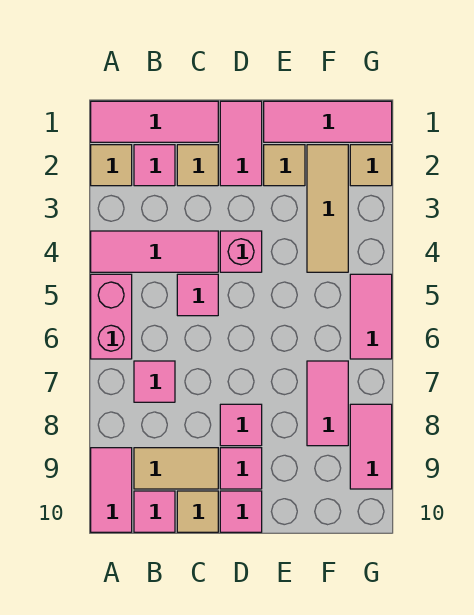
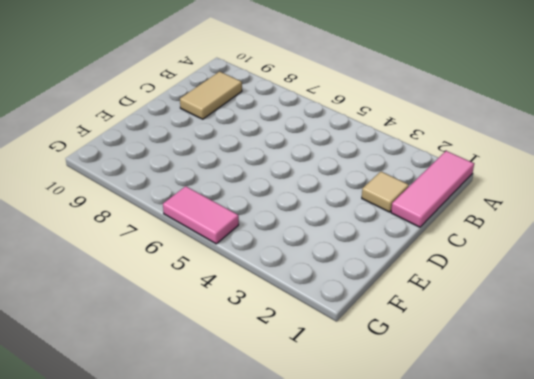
none -> tan tile A2 level 1
none -> pink tile A4:C4 level 1
none -> pink brick A5:A6 level 1

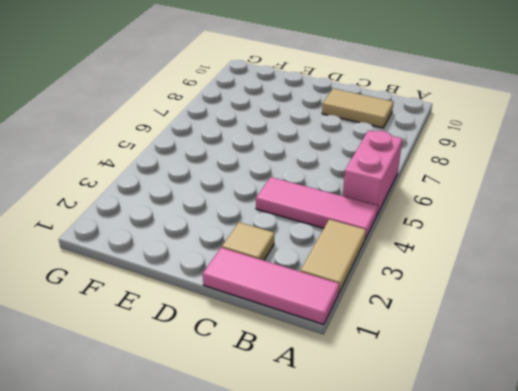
tan tile A2:A3 level 1 -> tan tile A2 level 1
none -> pink tile A9:A10 level 1
none -> pink tile B2 level 1
none -> pink tile B7 level 1

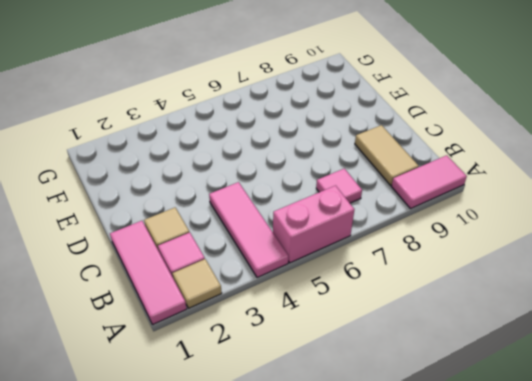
none -> pink tile B10 level 1
none -> pink tile C5 level 1
none -> tan tile C10 level 1

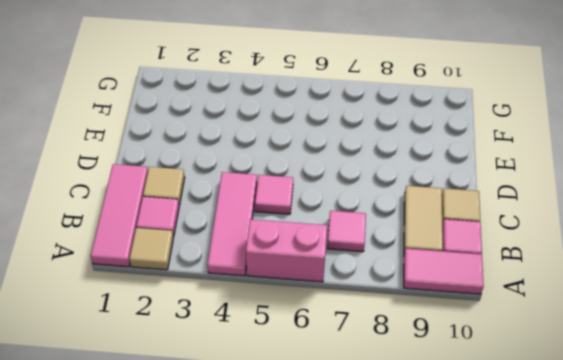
none -> pink tile D1:D2 level 1
none -> pink brick D4 level 1
none -> pink tile D8 level 1

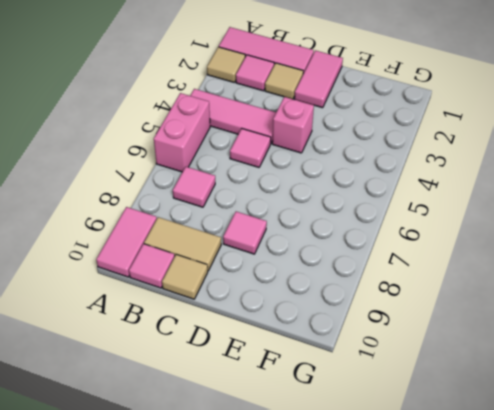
none -> pink tile D9 level 1
none -> pink tile D10 level 1
none -> pink tile E1:G1 level 1

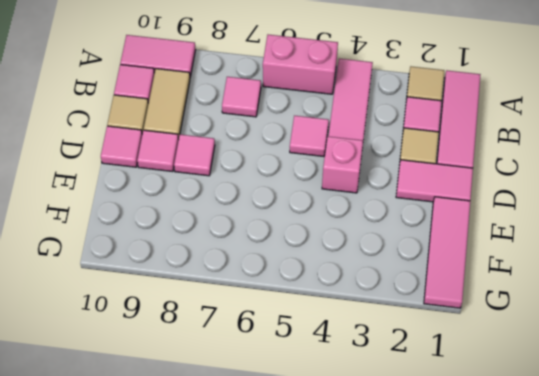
none -> tan tile E2 level 1
none -> tan tile F2:F4 level 1
none -> pink tile F7:F8 level 1

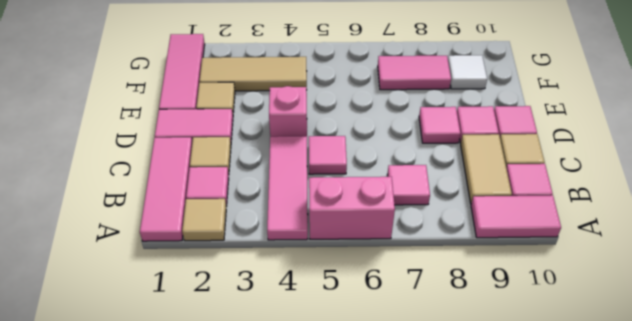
white tile F9 level 1 -> none
none -> tan tile G2 level 1
none -> pink tile G5:G6 level 1
none -> pink tile G8:G9 level 1

